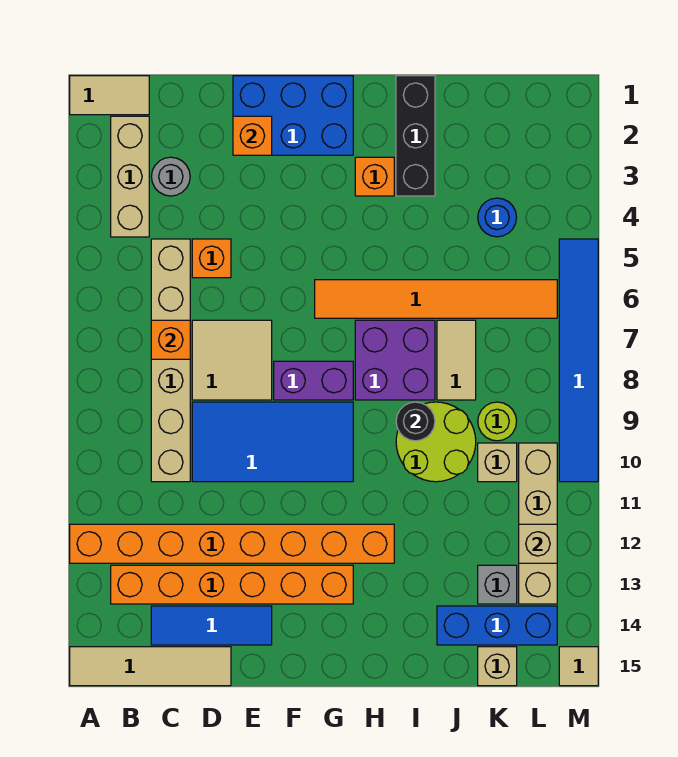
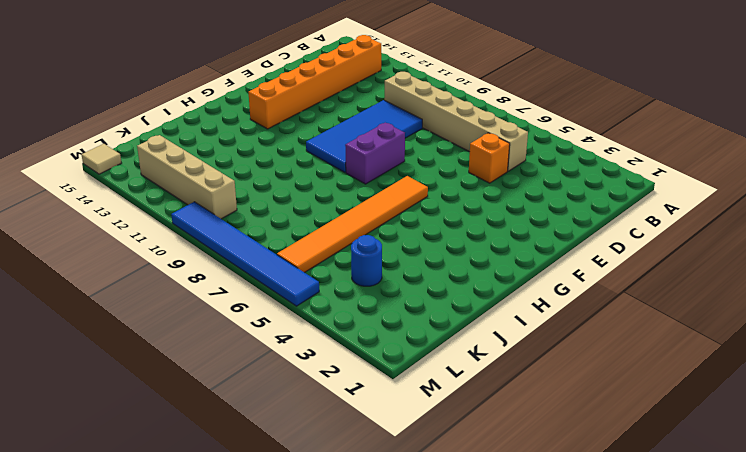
none -> tan tile A1:B1 level 1
none -> orange brick A12:H12 level 1
none -> tan tile A15:D15 level 1
none -> tan brick B2:B4 level 1

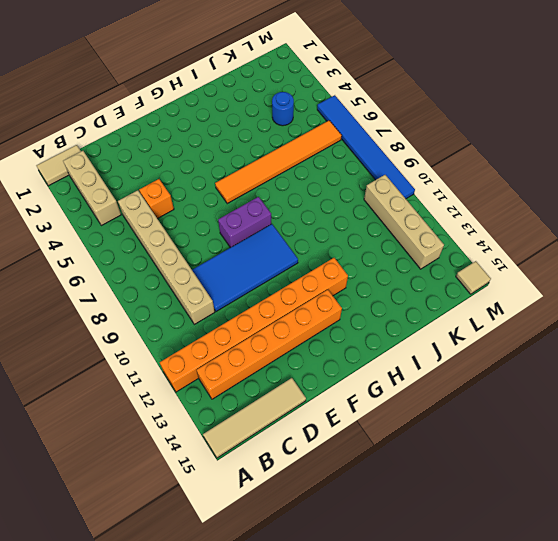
none -> grey round brick C3 level 1
none -> blue tile C14:E14 level 1
none -> tan tile D7:E8 level 1
none -> blue brick E1:G2 level 1

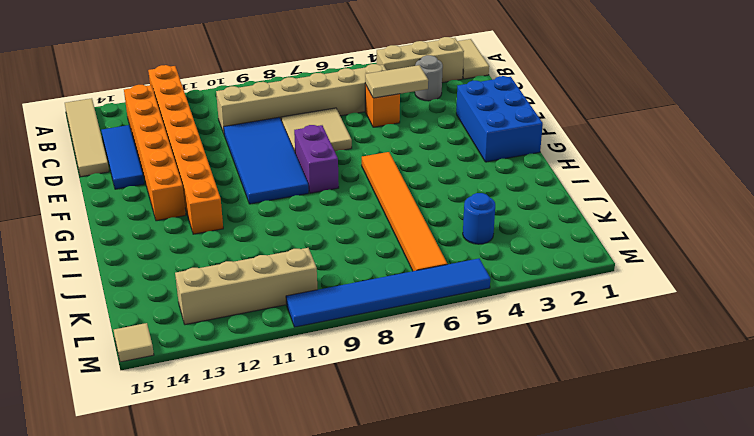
tan tile D4:D5 level 2 -> tan tile J7:J8 level 1
none -> orange brick H3 level 1
none -> purple brick H7:I8 level 1
none -> black brick I1:I3 level 1
none -> lime round brick I9:J10 level 1

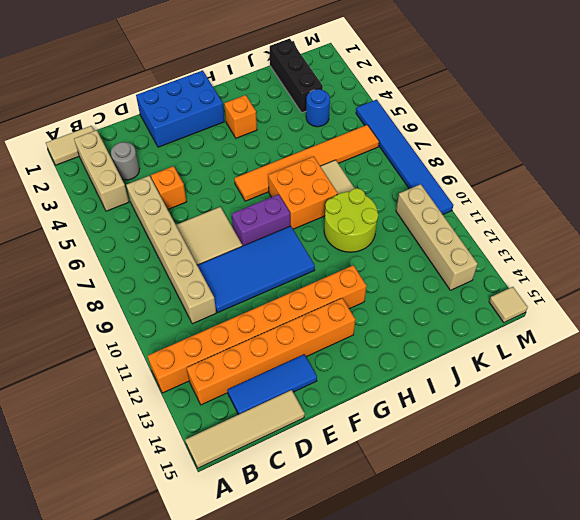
orange brick H7:I8 level 1 -> purple brick H7:I8 level 1
black brick K1:K3 level 1 -> black brick I1:I3 level 1
none -> blue brick J14:L14 level 1
none -> lime round brick K9 level 1
none -> tan brick K10 level 1
none -> grey brick K13 level 1

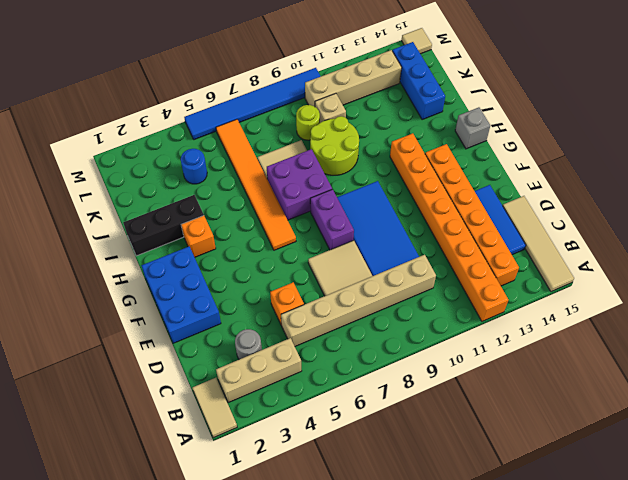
grey brick H15 level 1 -> grey brick K13 level 1
none -> tan brick K15 level 1
none -> orange brick C7 level 2
none -> orange brick E2 level 2
none -> black round brick I9 level 2

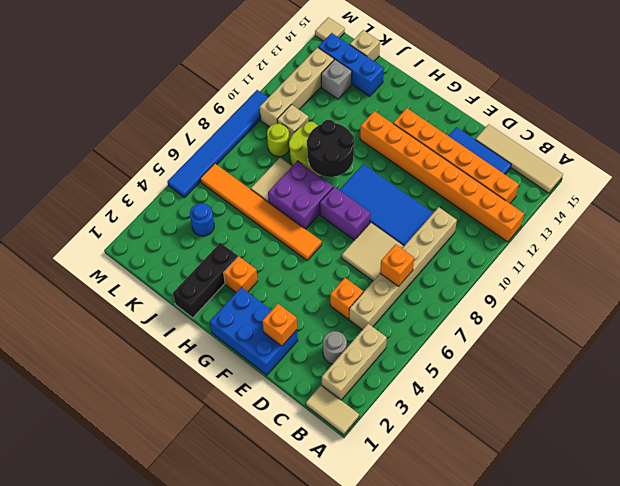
black round brick H9:I10 level 2 -> black round brick I9 level 2
none -> tan brick L12 level 2

